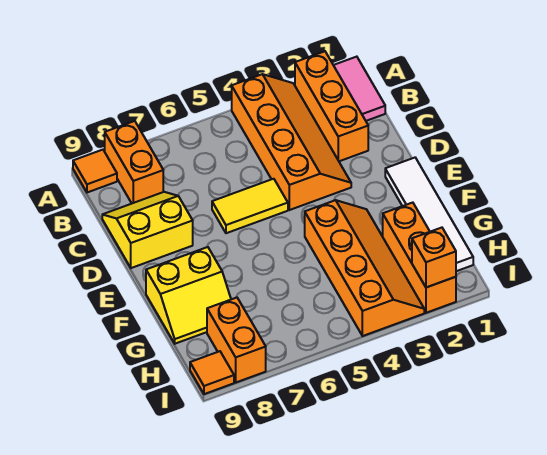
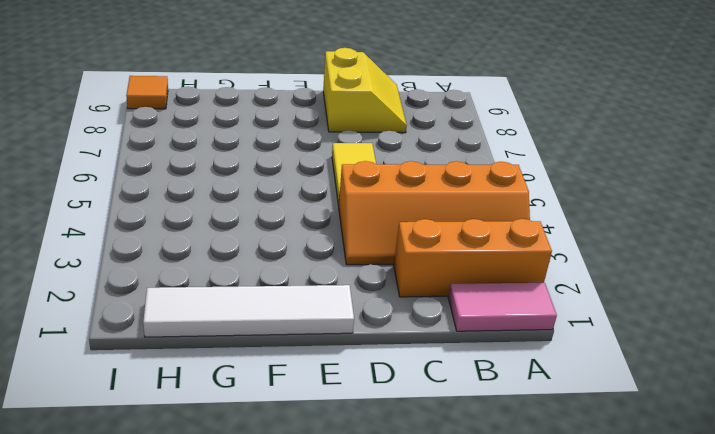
none -> orange brick A8:B8 level 1
none -> orange tile A9 level 1
none -> orange slope F3:I4 level 1 top 4

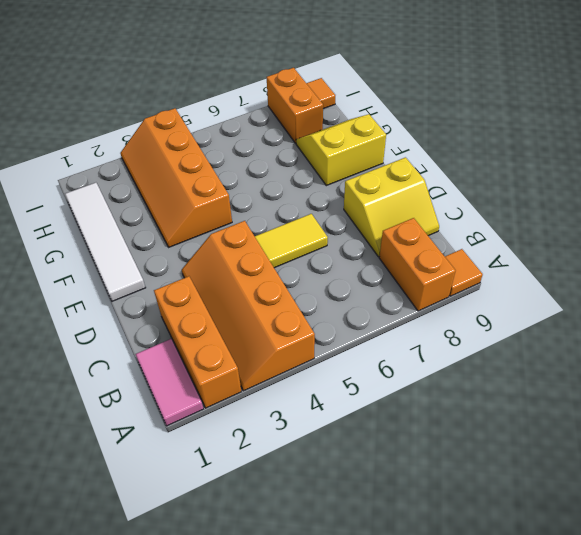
none -> orange brick G2:I2 level 1
none -> orange brick I2 level 2

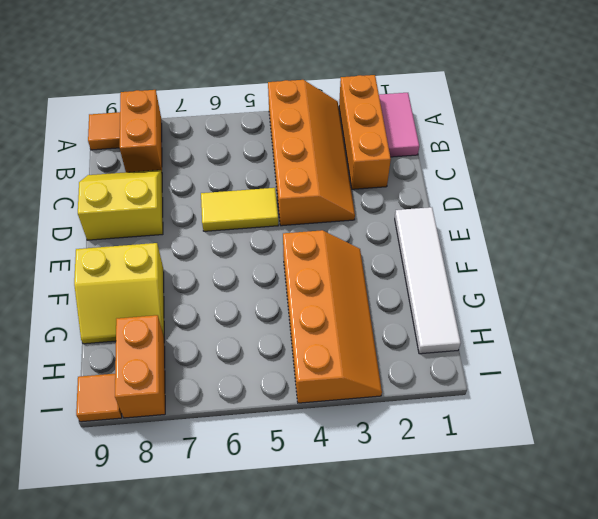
none -> orange brick G2:I2 level 1
none -> orange brick I2 level 2

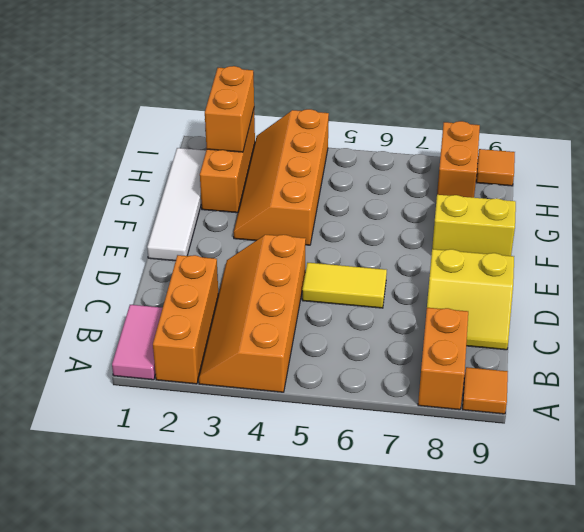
orange brick H2:I2 level 2 -> orange brick I2 level 2

